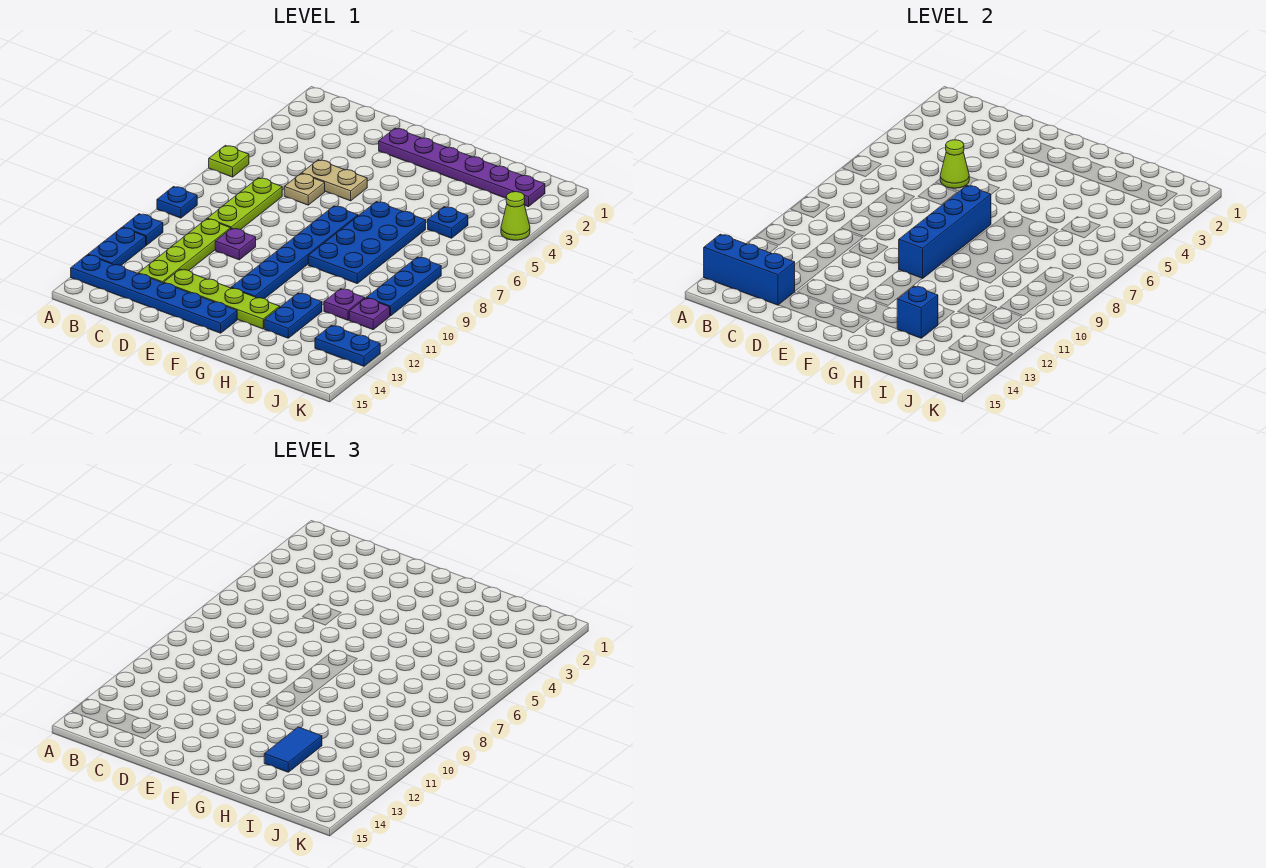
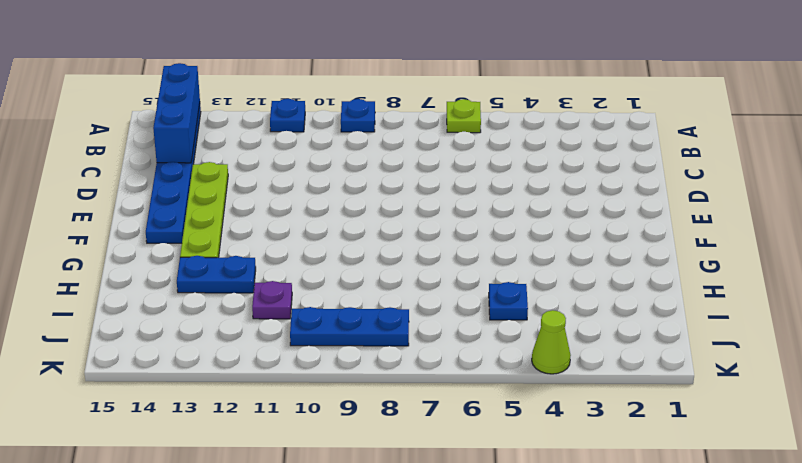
none -> blue plate A12:A13 level 1
none -> lime plate C7:C9 level 1
none -> lime plate C10:C13 level 1

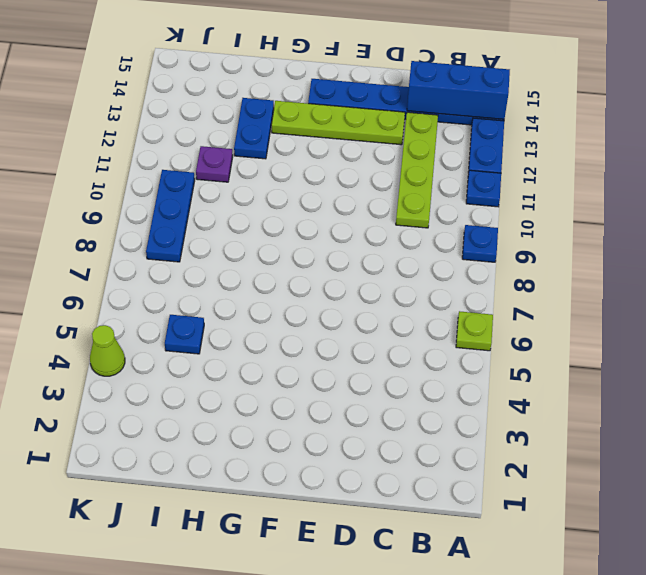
none -> lime plate C7:C9 level 1
none -> tan plate D5:E5 level 1
none -> tan plate D6 level 1

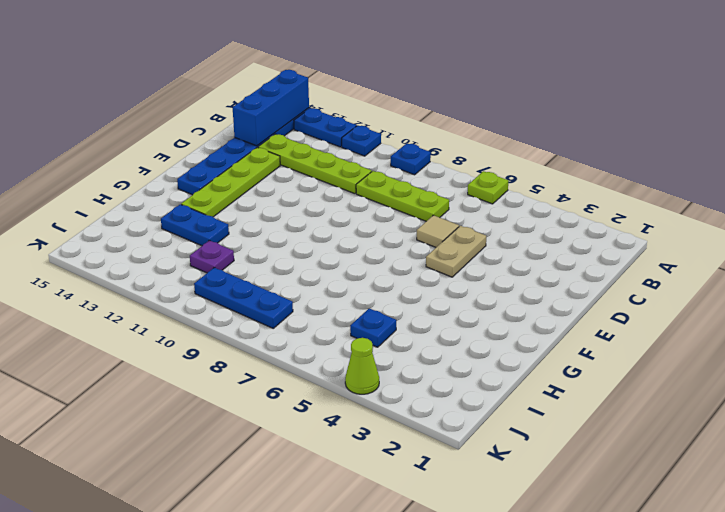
tan tile D6 level 1 -> tan plate D6 level 1
none -> purple plate D10 level 1
none -> purple plate E2:J2 level 1
none -> blue plate F7:F12 level 1

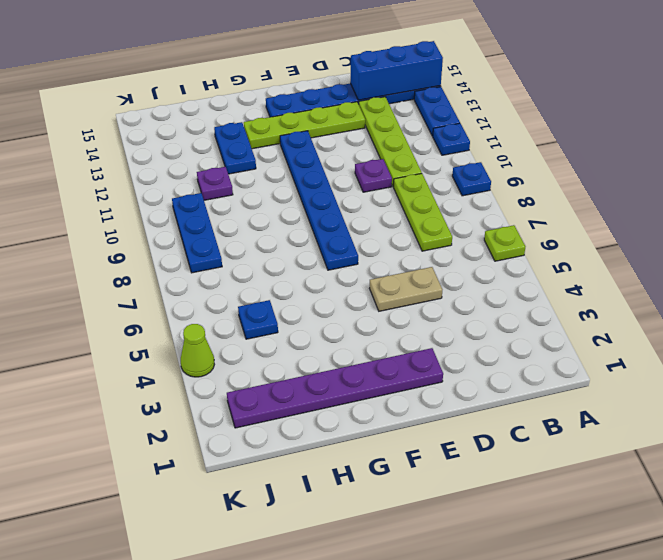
none -> tan plate D6 level 1
none -> blue plate G6:H9 level 1
none -> purple plate J11 level 1

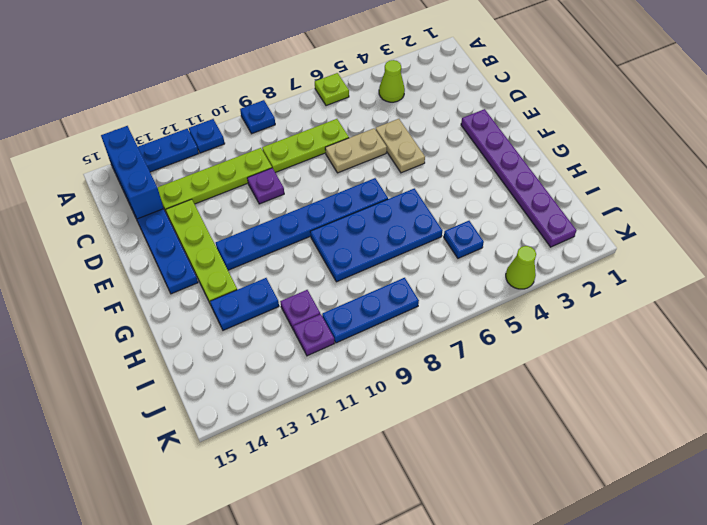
lime cone B4 level 1 -> lime cone D5 level 2
tan plate D6:D7 level 1 -> tan plate D6 level 1
none -> blue plate J13:K13 level 1
none -> blue brick F7:F10 level 2
none -> blue brick H13 level 2

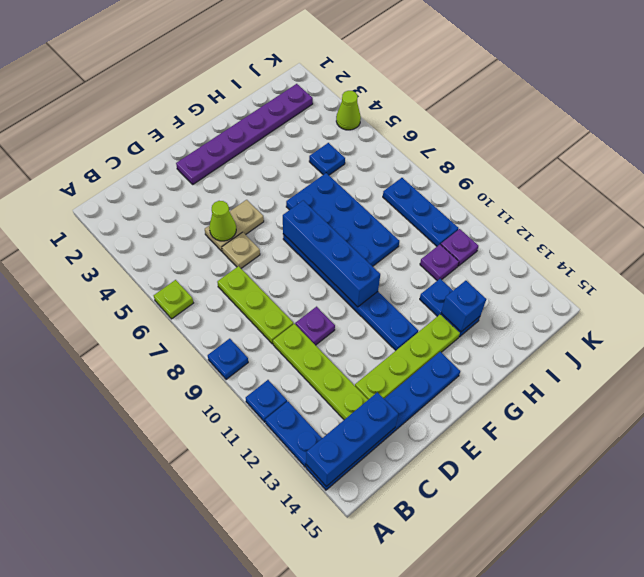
none -> blue plate J13:K13 level 1
none -> blue tile H12:H13 level 3

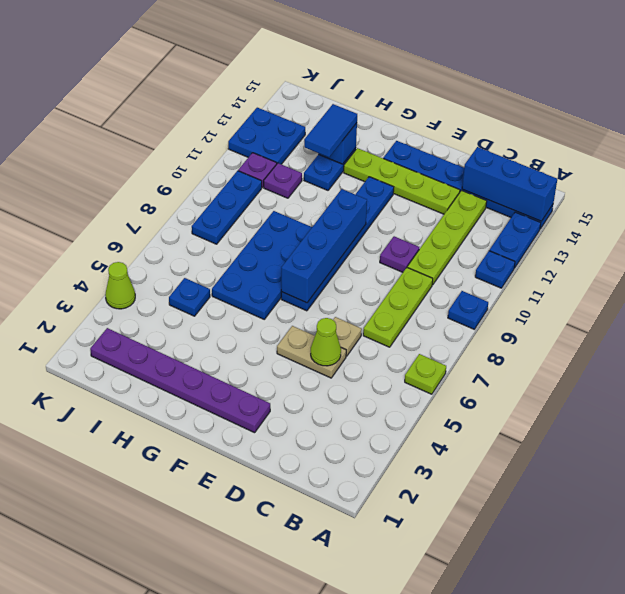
blue plate J12:K13 level 1 -> blue plate J13:K13 level 1

